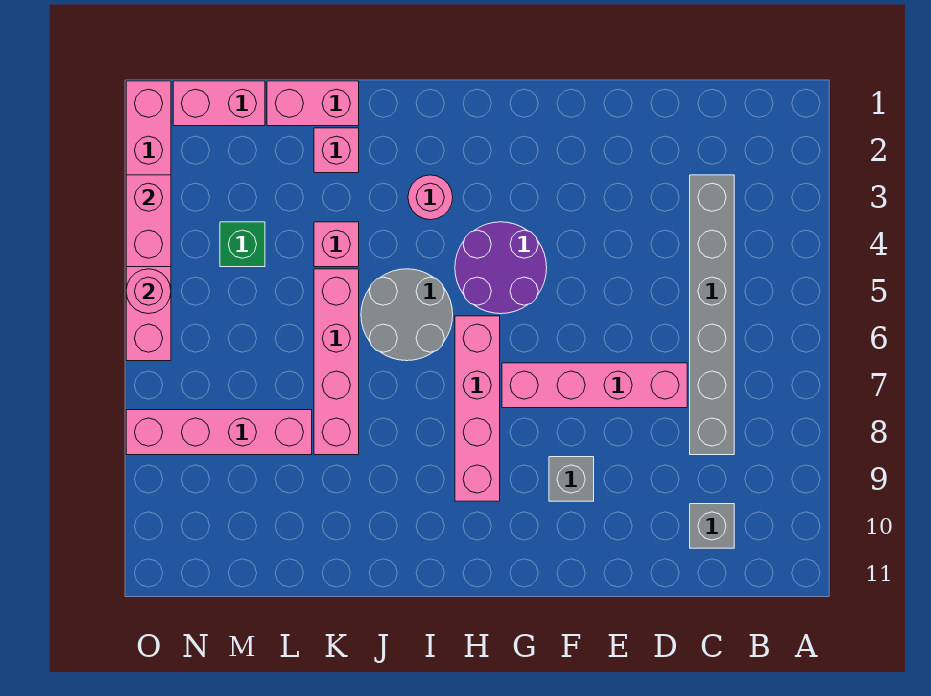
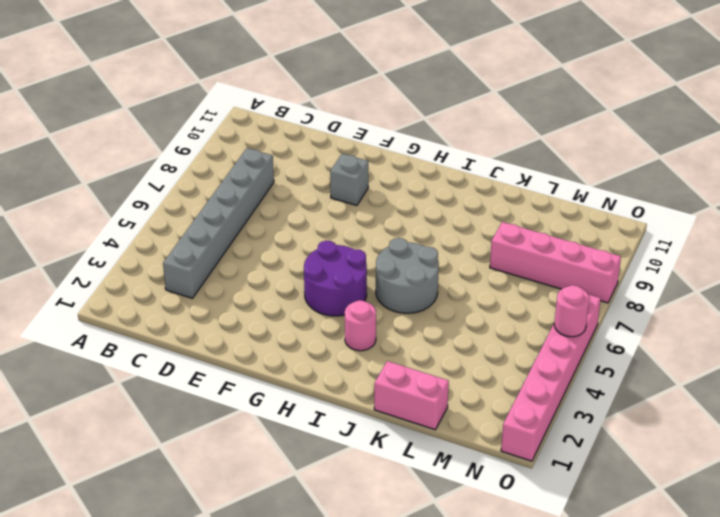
none -> grey brick C10 level 1
none -> pink brick D7:G7 level 1
none -> pink brick H6:H9 level 1

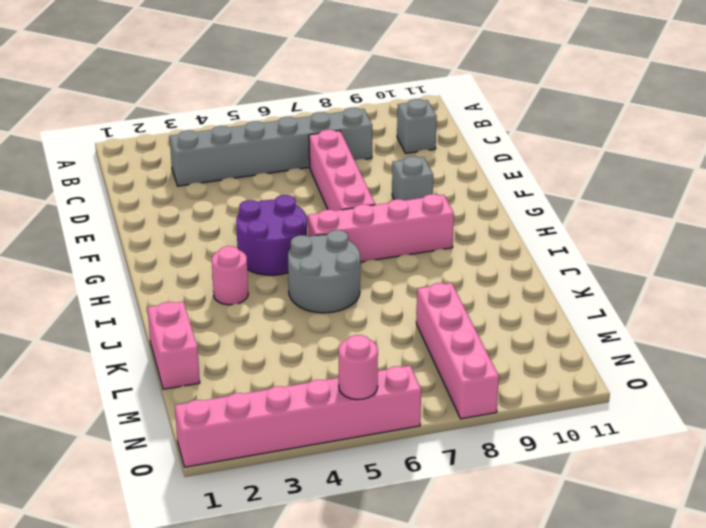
none -> pink brick K2 level 1
none -> pink brick K4 level 1
none -> pink brick K5:K8 level 1

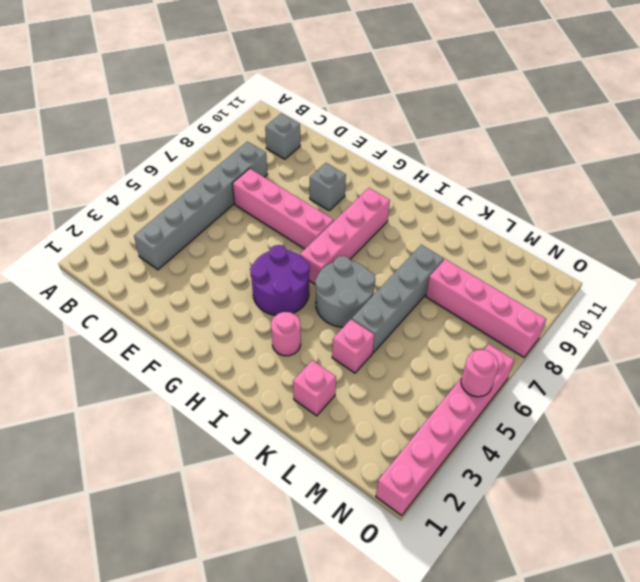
grey brick K5:K8 level 1 -> pink brick K5:K8 level 1
none -> pink brick K1:L1 level 1
none -> pink brick M1:N1 level 1
none -> green brick M4 level 1

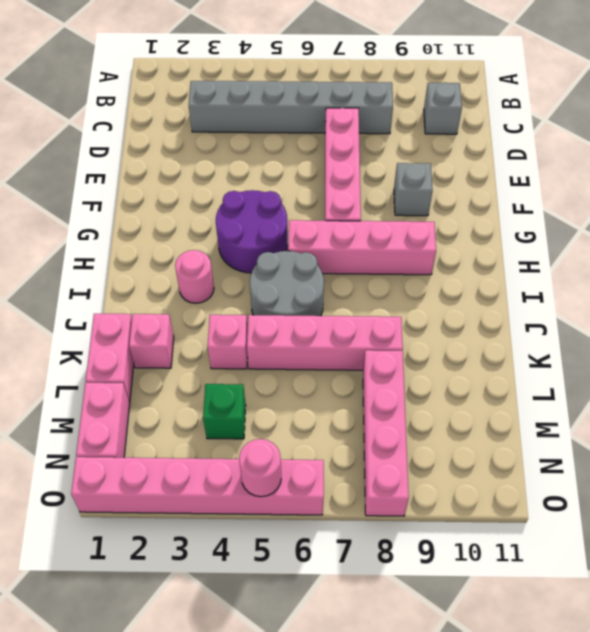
none -> pink brick O3:O4 level 2

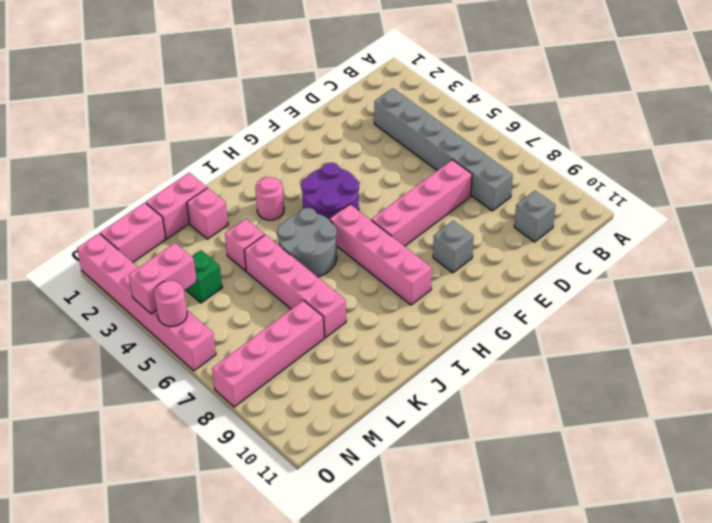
pink brick N4:O4 level 2 -> pink brick O3:O4 level 2

